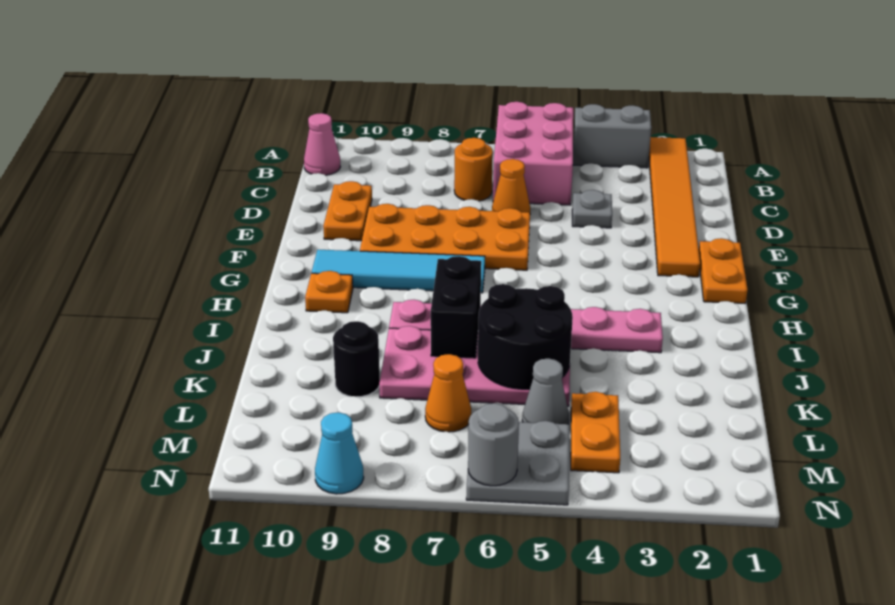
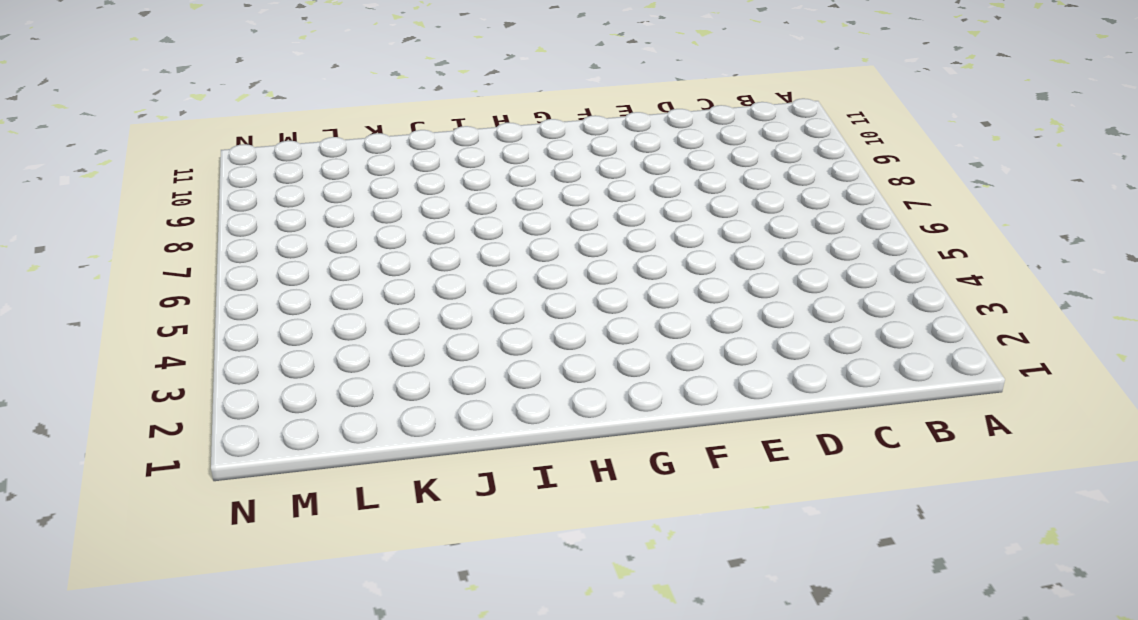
none -> orange tile A2:F2 level 1
none -> grey brick A3:A4 level 1
none -> pink brick A5:C6 level 1

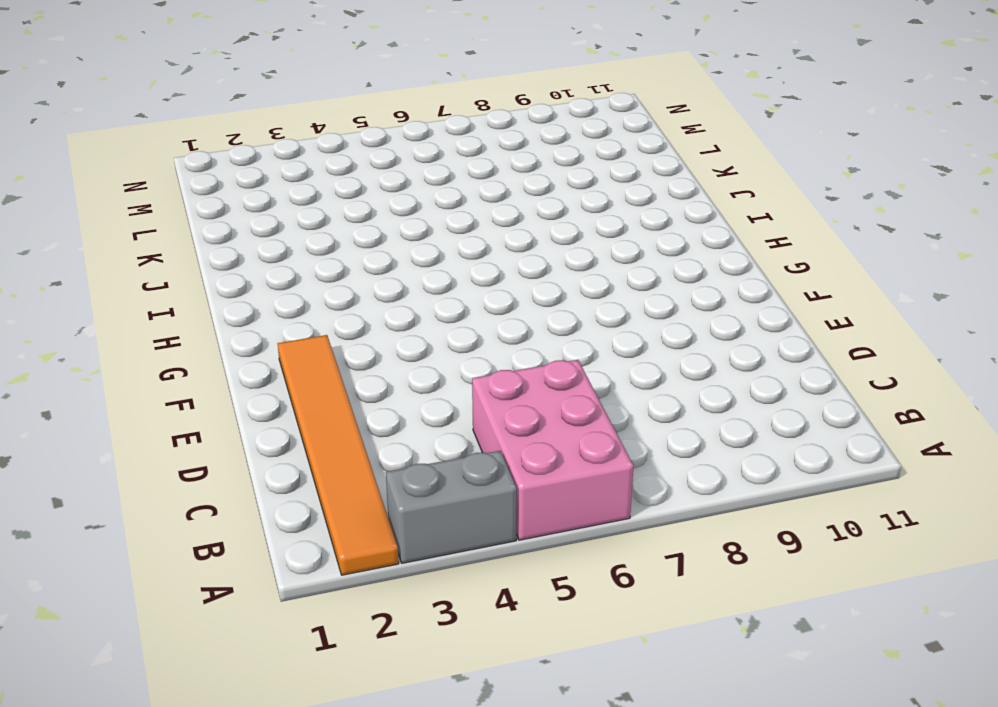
none -> pink cone B11 level 1
none -> orange round brick C7 level 1
none -> grey plate D4 level 1

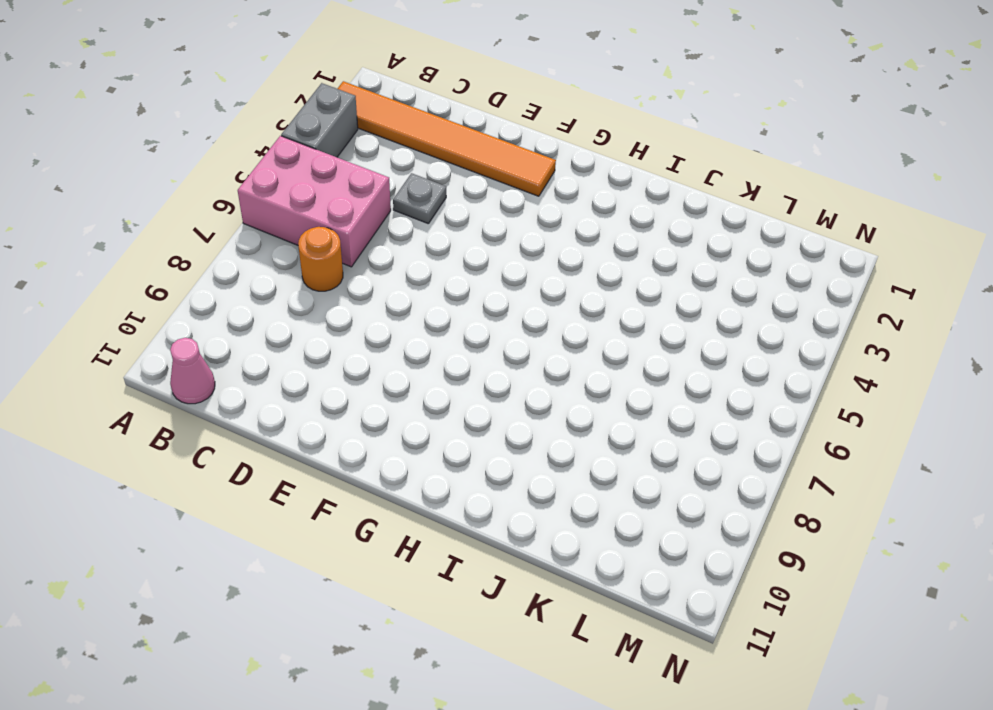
none -> orange cone D6 level 1
none -> orange plate D10:E10 level 1
none -> orange plate E6:F9 level 1

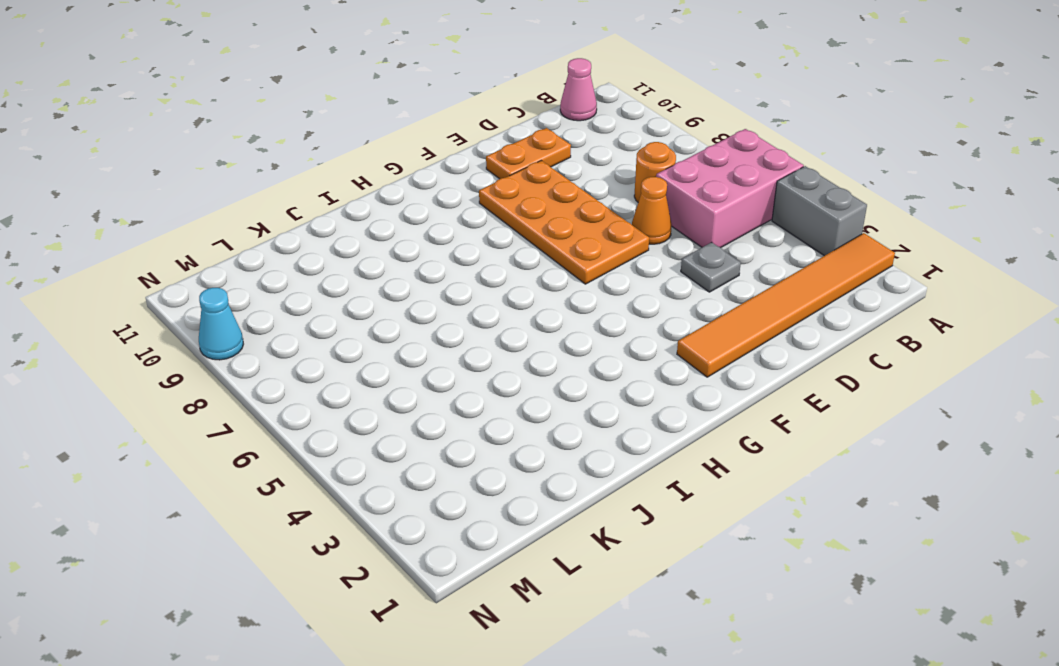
none -> orange plate F1:G1 level 1
none -> cyan tile G7:G10 level 1
none -> orange plate H10 level 1

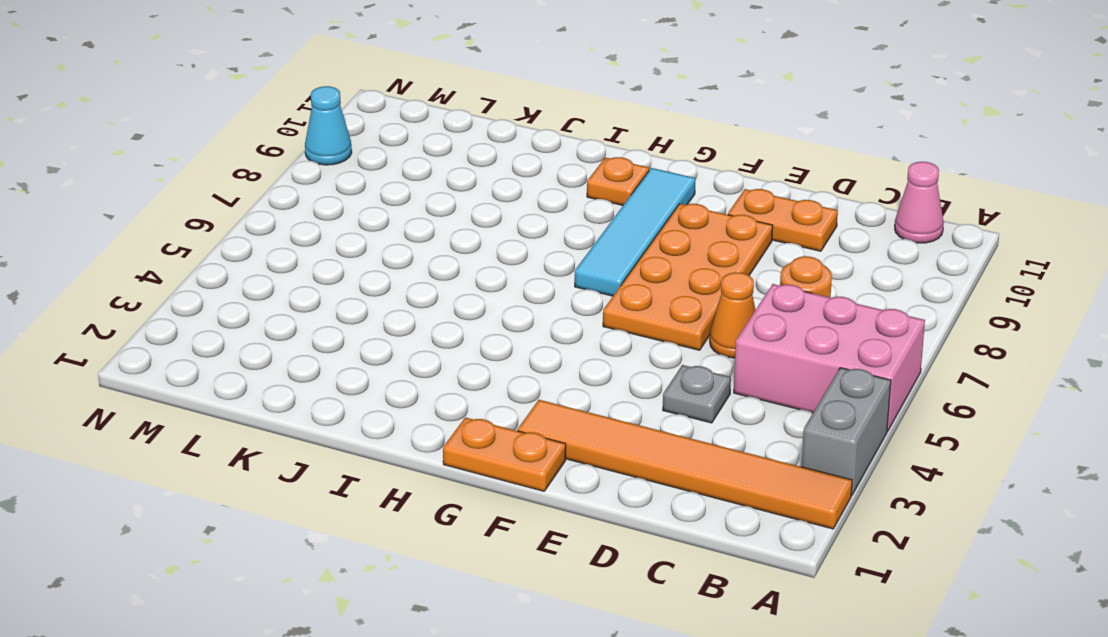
none -> pink plate I3:I8 level 1
none -> pink plate J5:K8 level 1
none -> black round brick K9 level 1

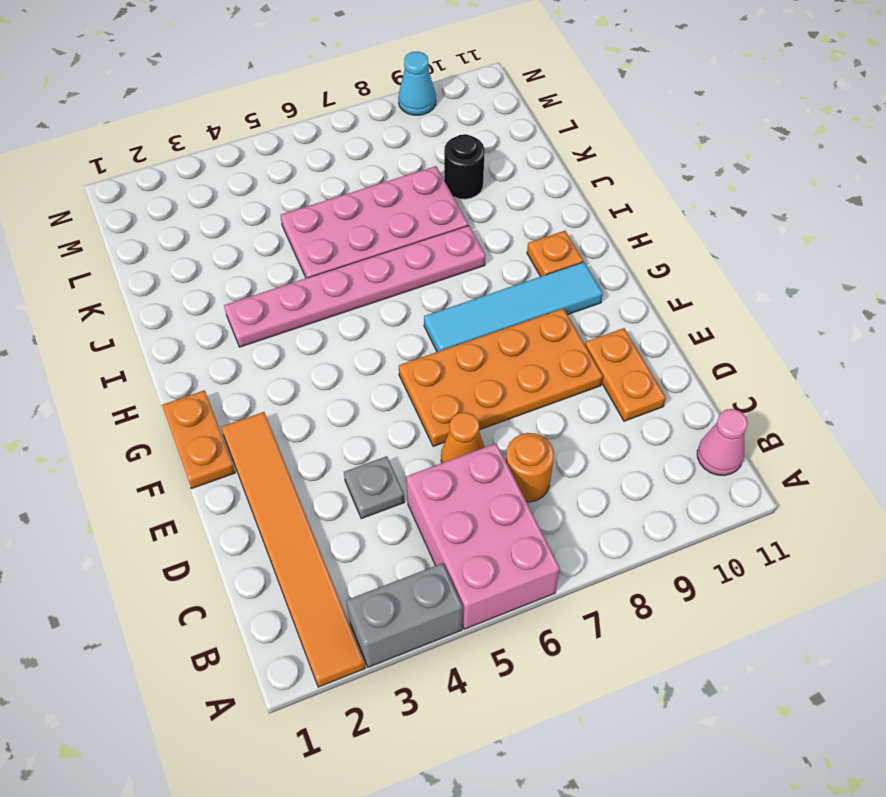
none -> orange plate L4:M4 level 1
none -> grey cone L5 level 1
none -> orange cone L7 level 1

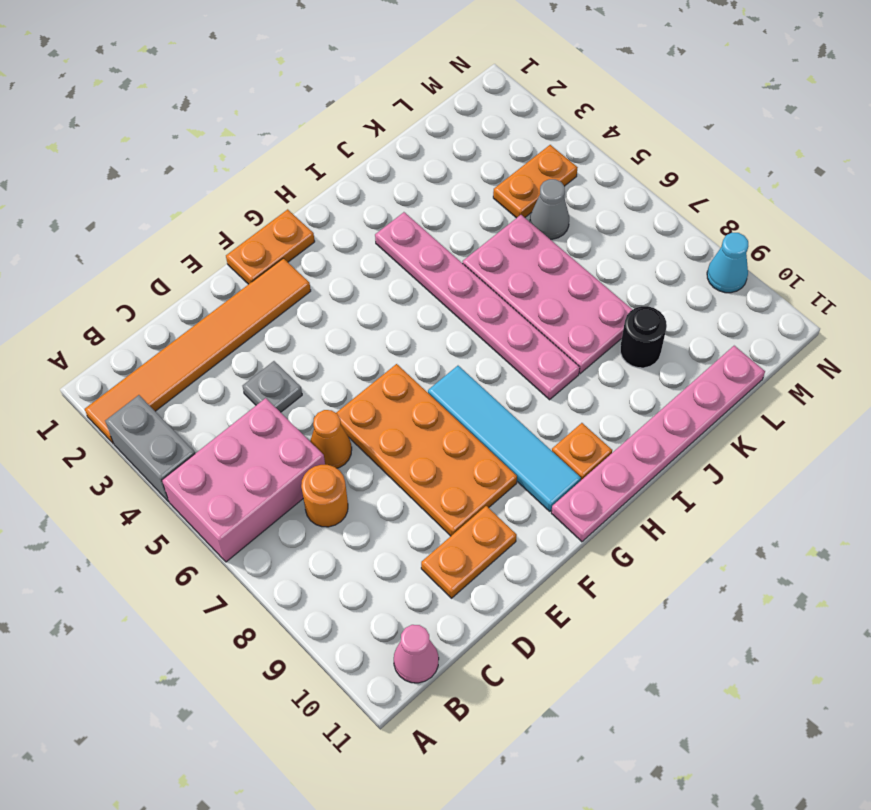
pink plate G11:L11 level 1 -> none
none -> orange cone L7 level 1
none -> grey plate M5:N6 level 1
none -> black brick I7:J7 level 2

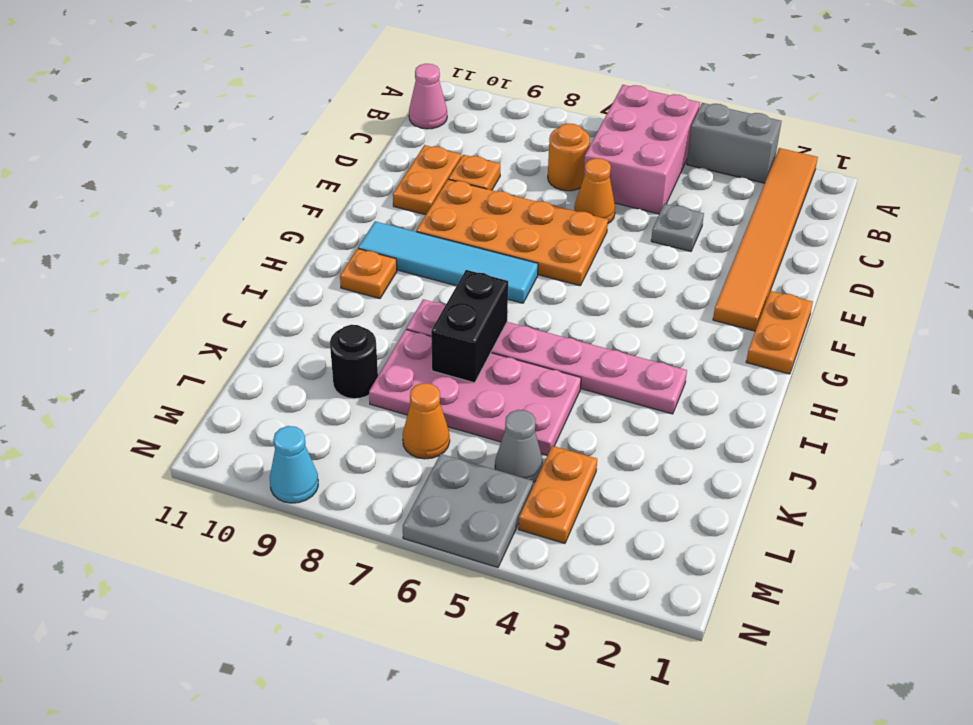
orange plate D9 level 1 -> none
none -> black round brick J5:K6 level 2
none -> grey round brick N6 level 2

